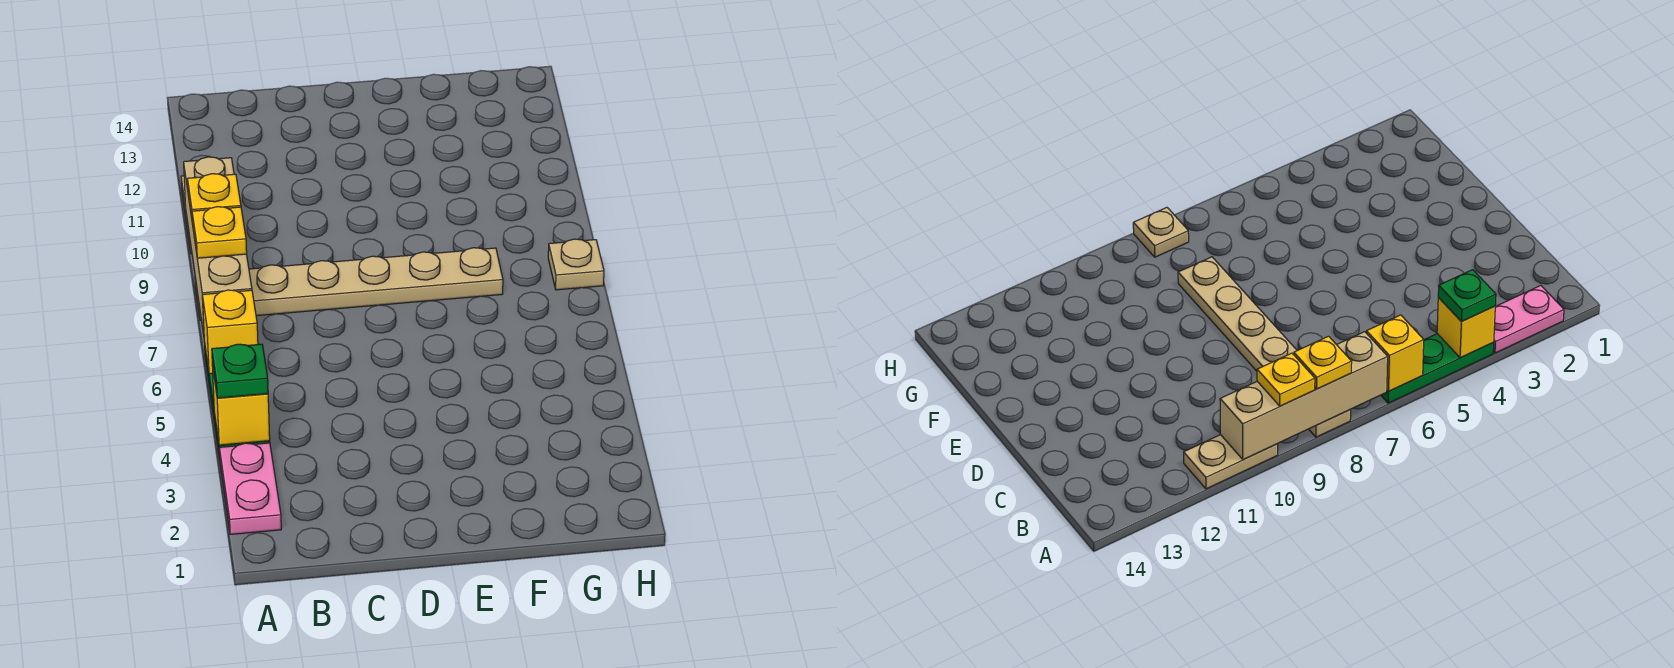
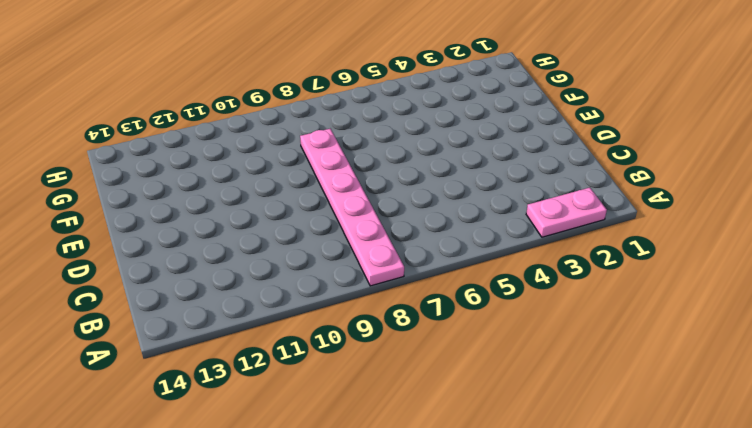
pink plate A8:F8 level 1 -> tan plate A8:F8 level 1
none -> green plate A4:A6 level 1
none -> tan plate A10:A11 level 1

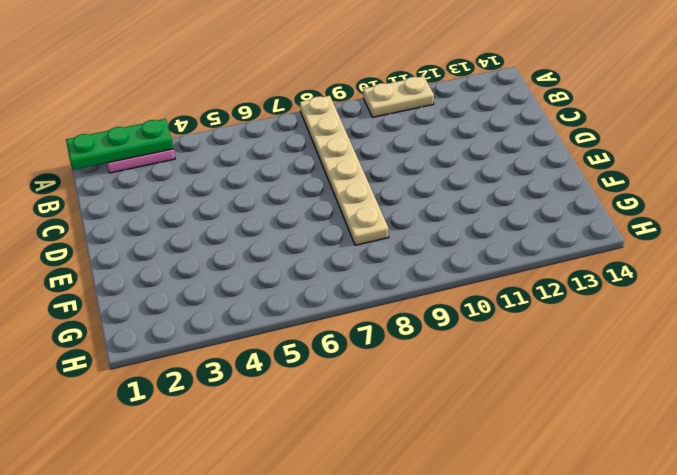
green plate A1:A3 level 2 -> green plate A4:A6 level 1
none -> tan plate H8 level 1
none -> yellow brick A4 level 2

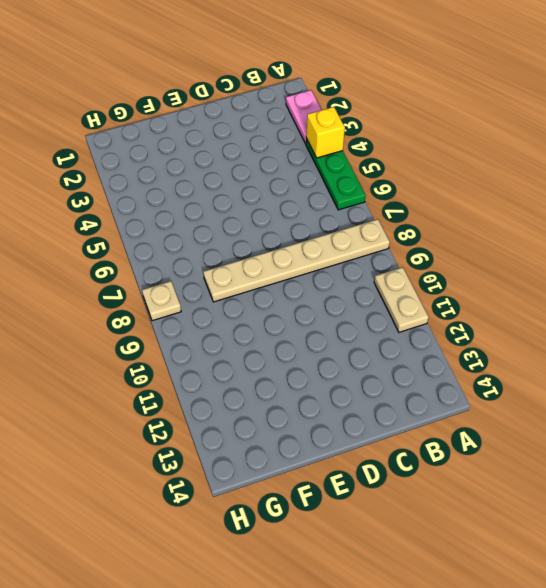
none -> yellow brick A6 level 2
none -> tan brick A7:A10 level 2

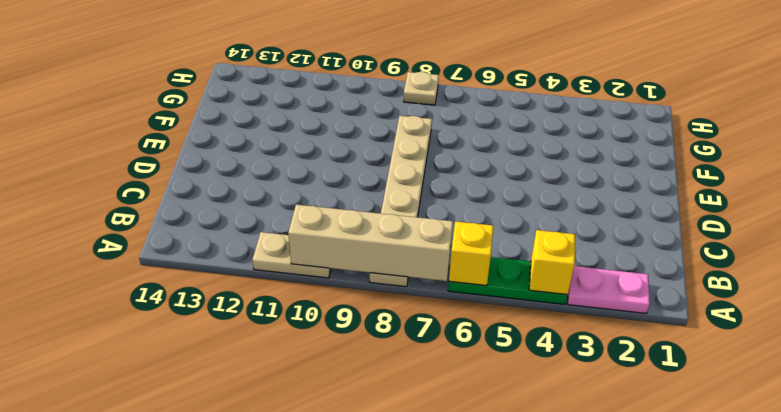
none -> green plate A4 level 3
none -> yellow plate A8 level 3

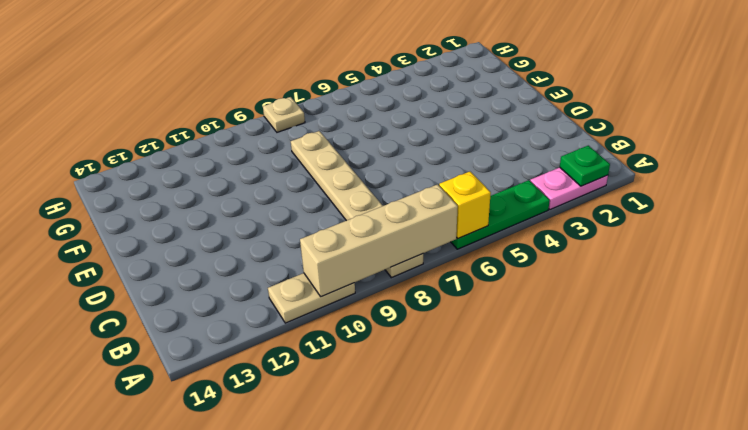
green plate A2 level 2 -> green plate A4 level 3
none -> yellow brick A4 level 2
none -> yellow plate A8 level 3

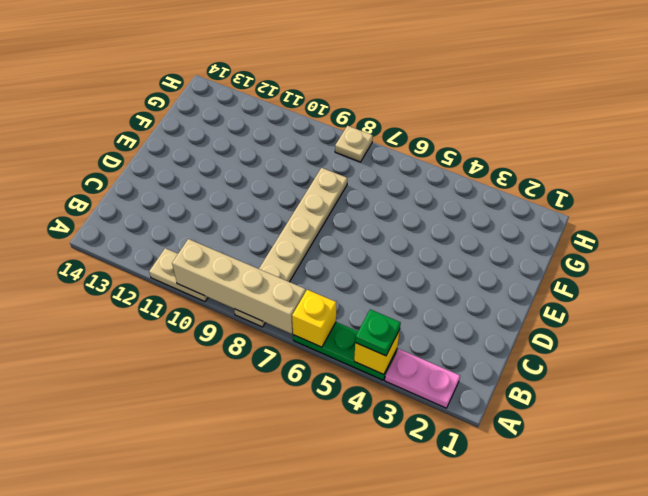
none -> yellow plate A8 level 3
none -> yellow plate A9 level 3

